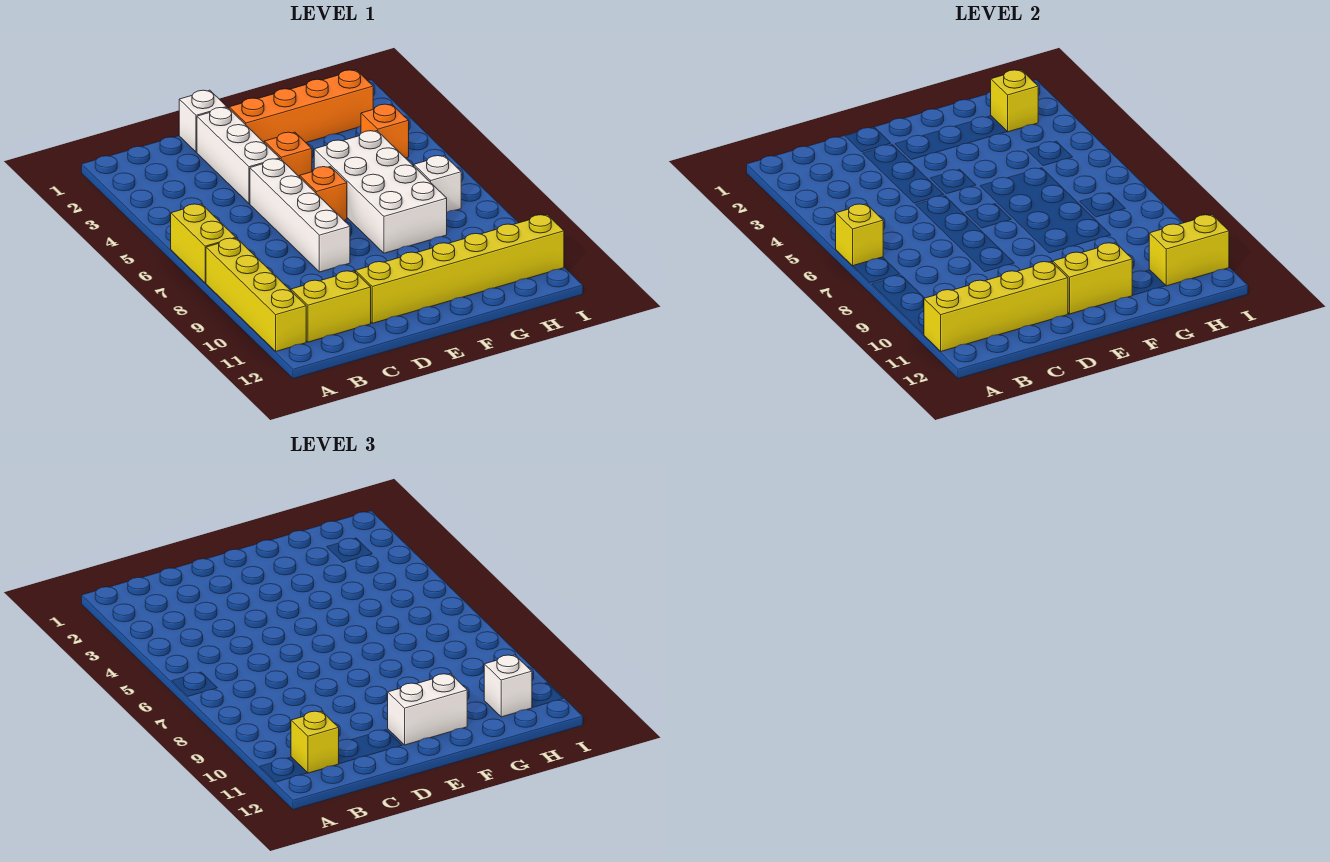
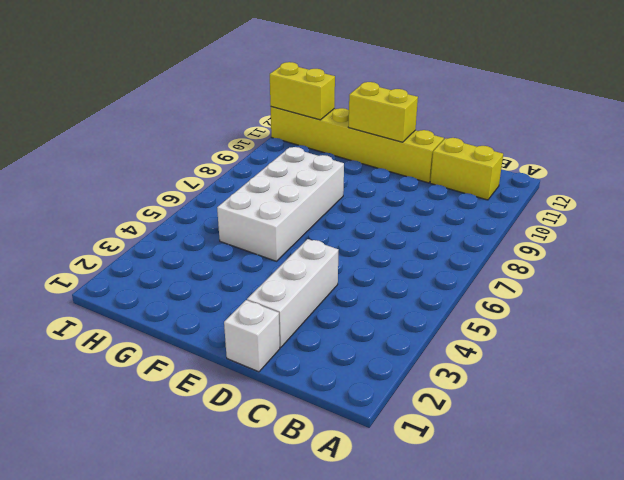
none -> yellow brick A6:A7 level 1
none -> yellow brick A8:A11 level 1
none -> white brick D5:D8 level 1

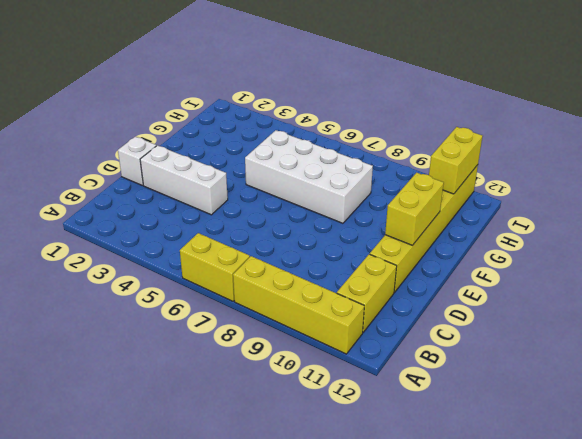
none -> white brick D5:D8 level 1
none -> orange brick E2:H2 level 1
none -> orange brick E4 level 1

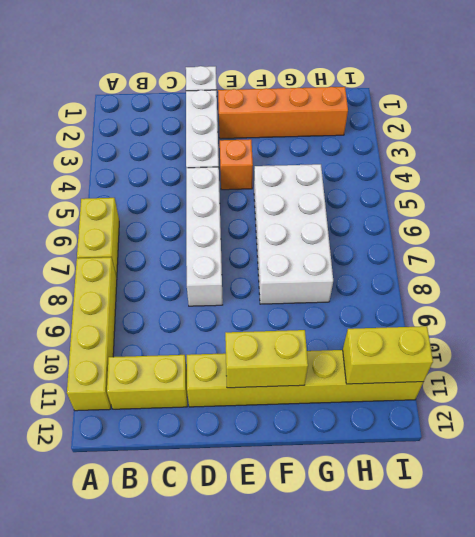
none -> orange brick E6 level 1
none -> orange brick H4 level 1
none -> white brick H7 level 1

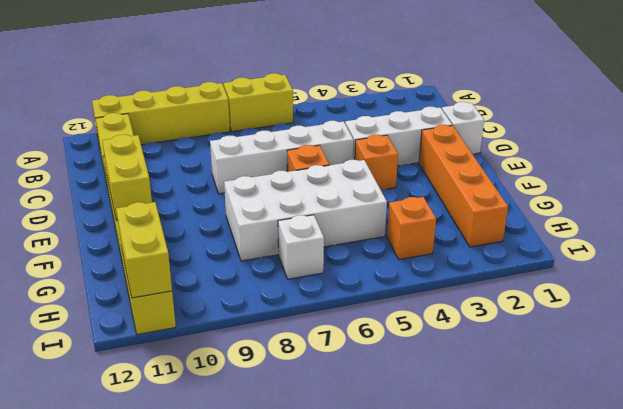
none -> yellow brick A6 level 2
none -> yellow brick A11:D11 level 2
none -> yellow brick H2 level 2

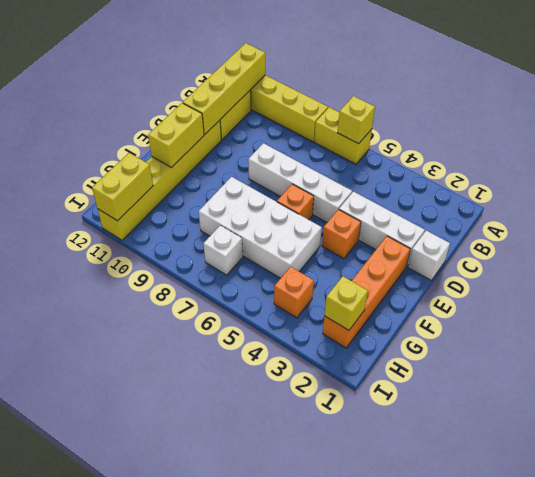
none -> yellow brick B11 level 3
none -> white brick E11:F11 level 3
none -> white brick H11 level 3

